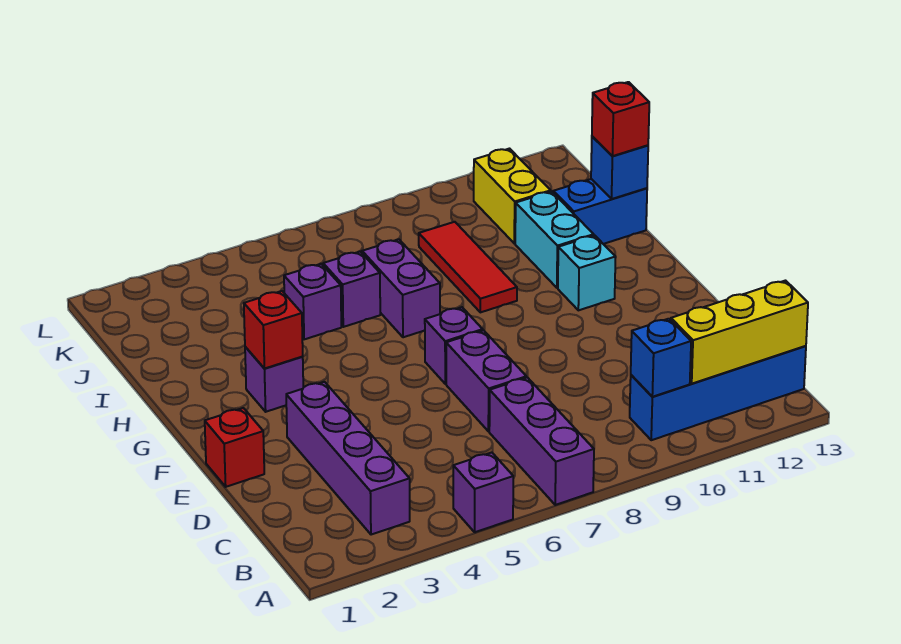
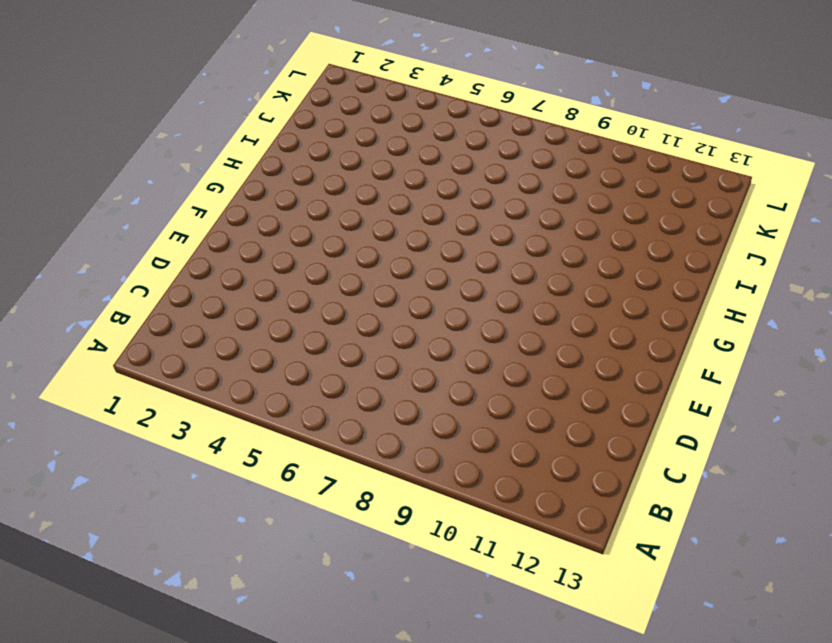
none -> purple brick A5 level 1
none -> purple brick A7:C7 level 1
none -> purple brick B3:E3 level 1

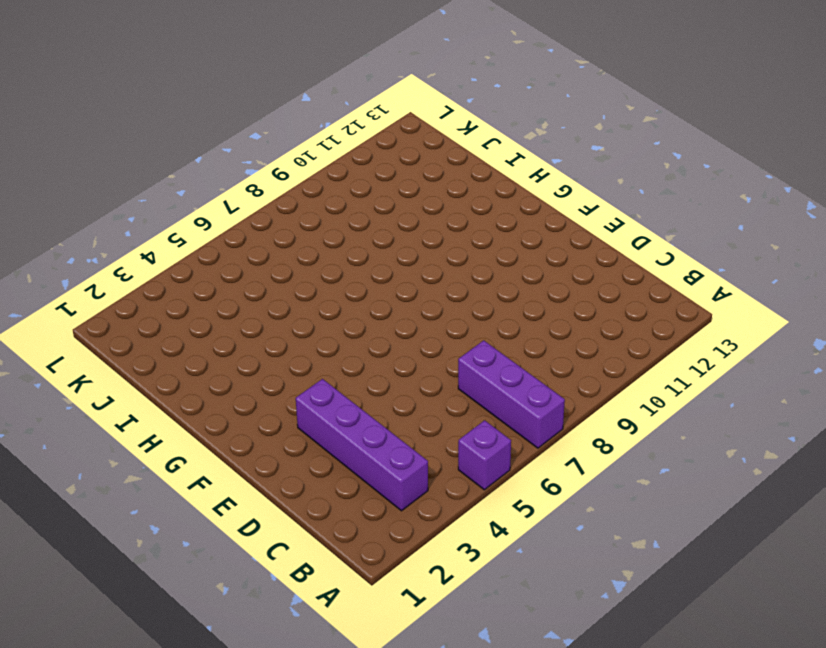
none -> blue brick B10:B13 level 1
none -> purple brick D7:E7 level 1
none -> red brick E1 level 1

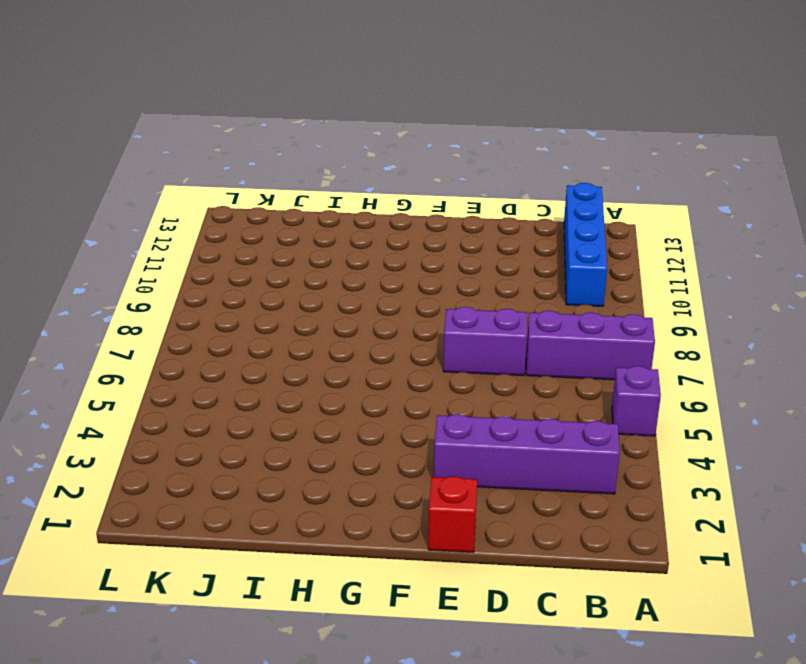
none -> purple brick F7 level 1
none -> purple brick G3 level 1
none -> cyan brick G11 level 1

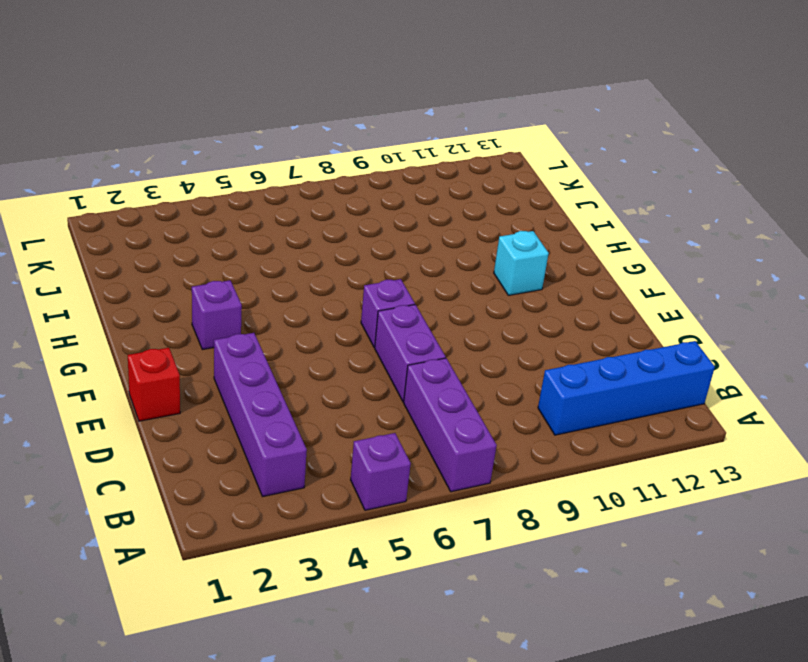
none -> purple brick H7:I7 level 1
none -> red tile H9:J9 level 1
none -> cyan brick H11:I11 level 1

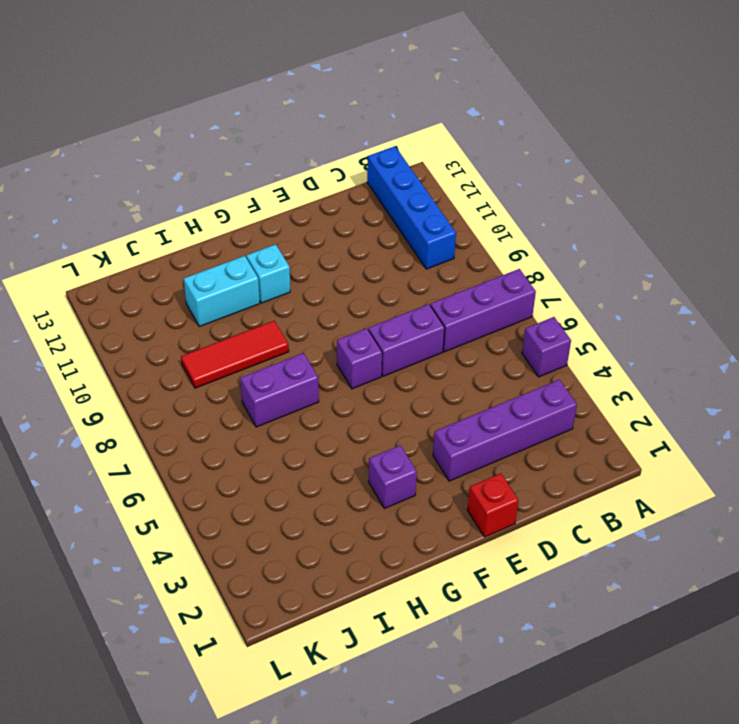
none -> purple brick I5 level 1
none -> purple brick I6 level 1
none -> blue brick I12:I13 level 1

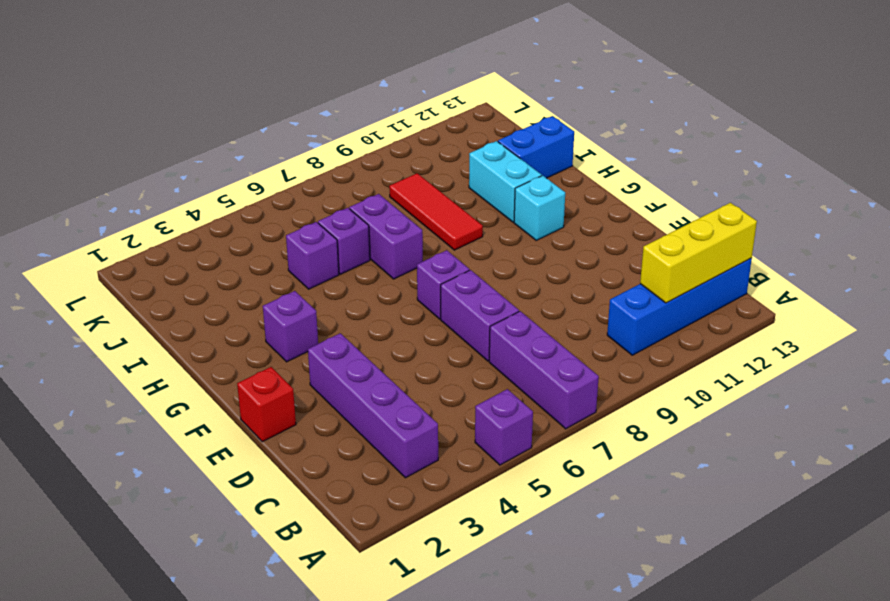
none -> yellow brick J11:K11 level 1
none -> blue brick B10 level 2
none -> red brick G3 level 2

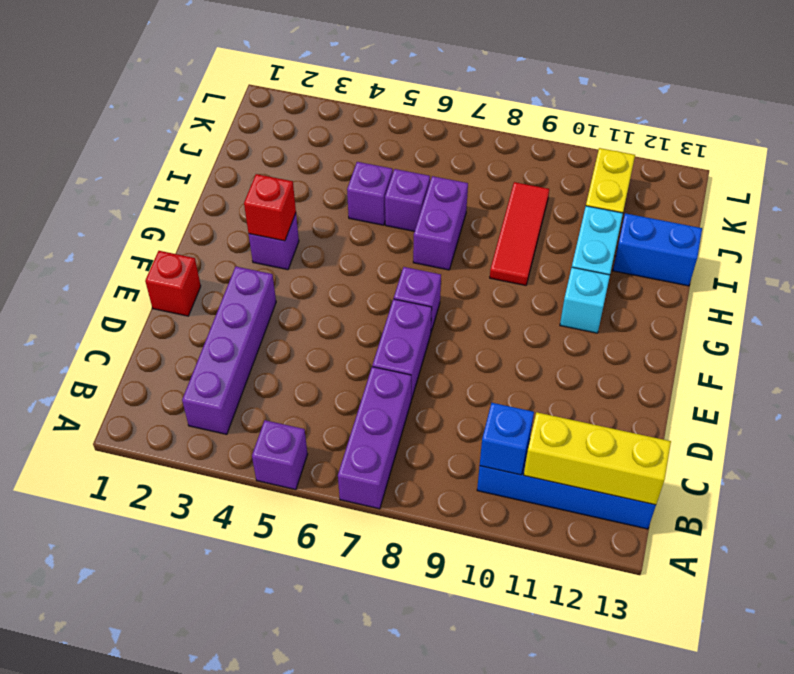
none -> blue brick I13 level 2
none -> red brick I13 level 3

